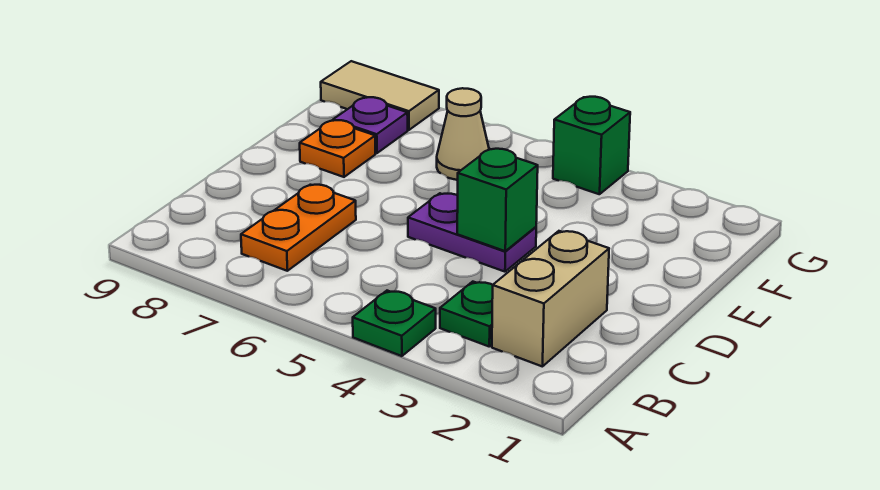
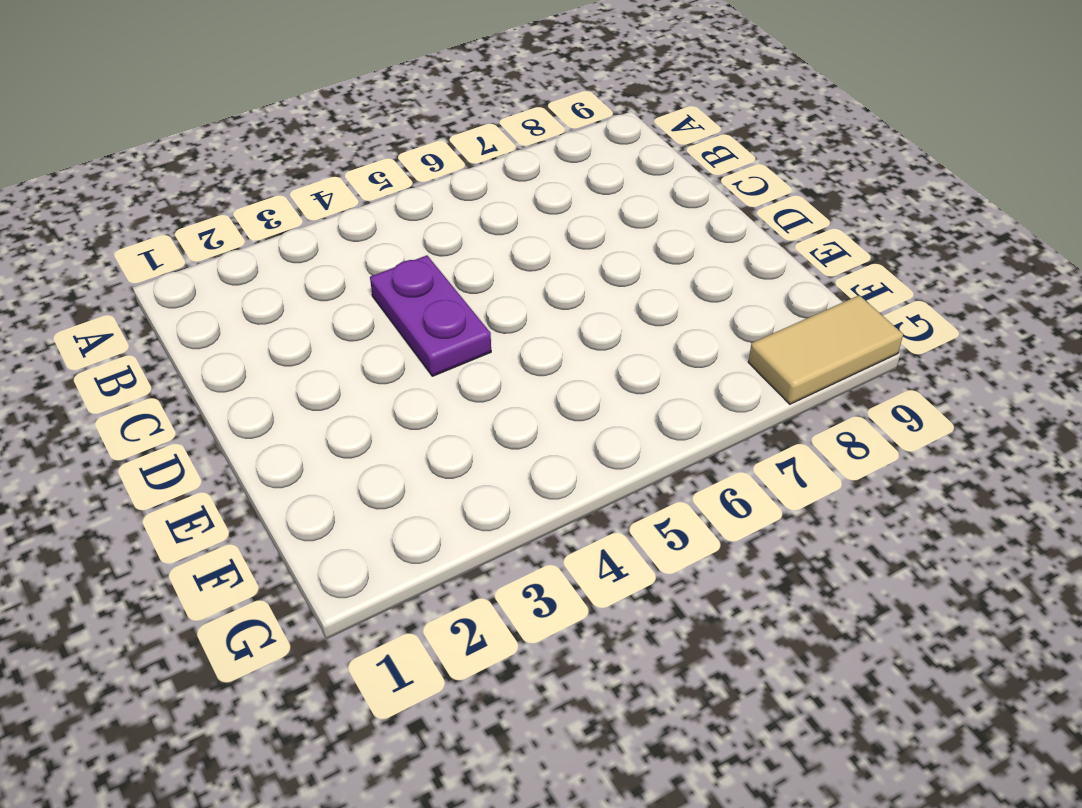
purple plate C4:D4 level 1 -> purple plate D4:D5 level 1
none -> green plate A4 level 1
none -> tan brick B2:C2 level 1

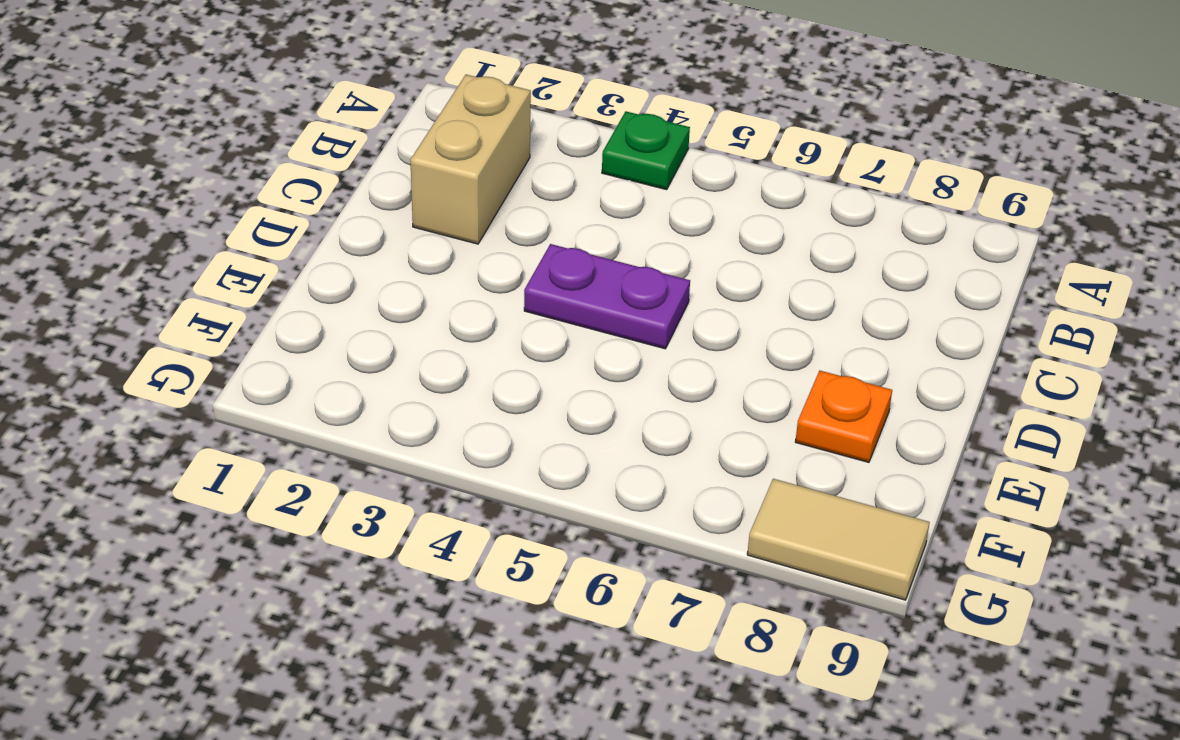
none -> green plate B3 level 1
none -> orange plate B7:C7 level 1

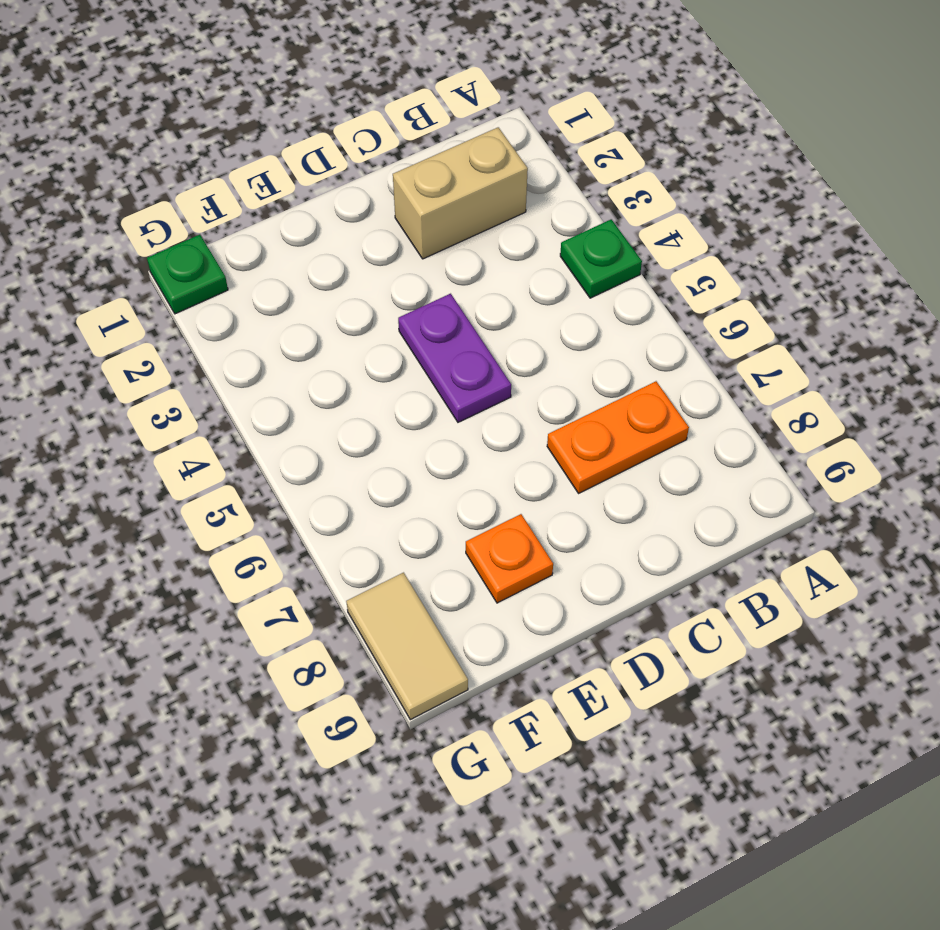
green plate G1 level 1 -> green plate B3 level 1
none -> tan cone F6 level 1
none -> purple plate F8 level 1

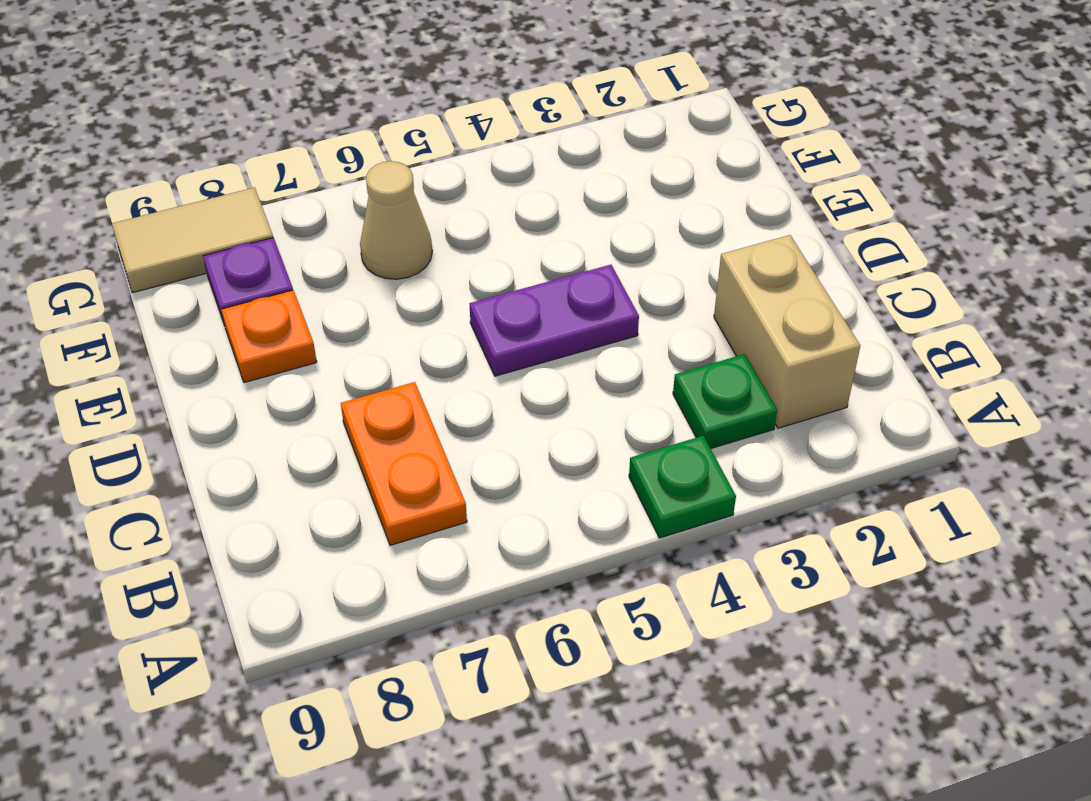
none -> green brick G4 level 1
none -> green brick D4 level 2

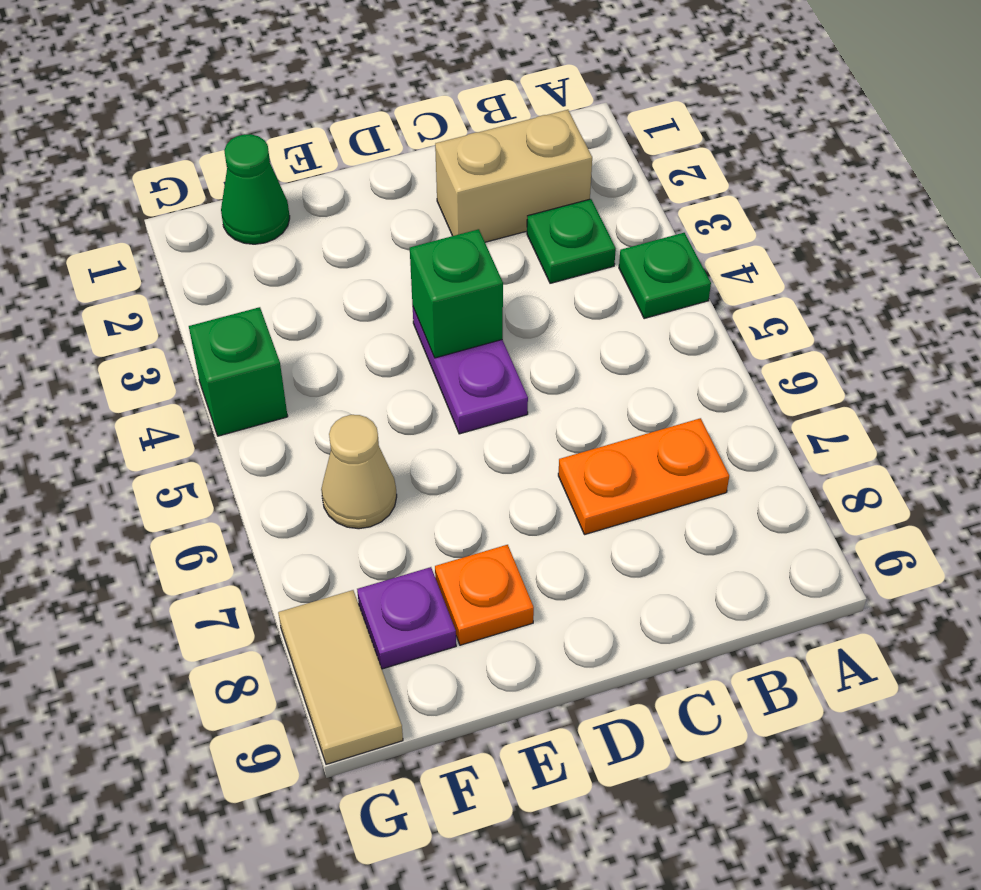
green cone F1 level 1 -> none

